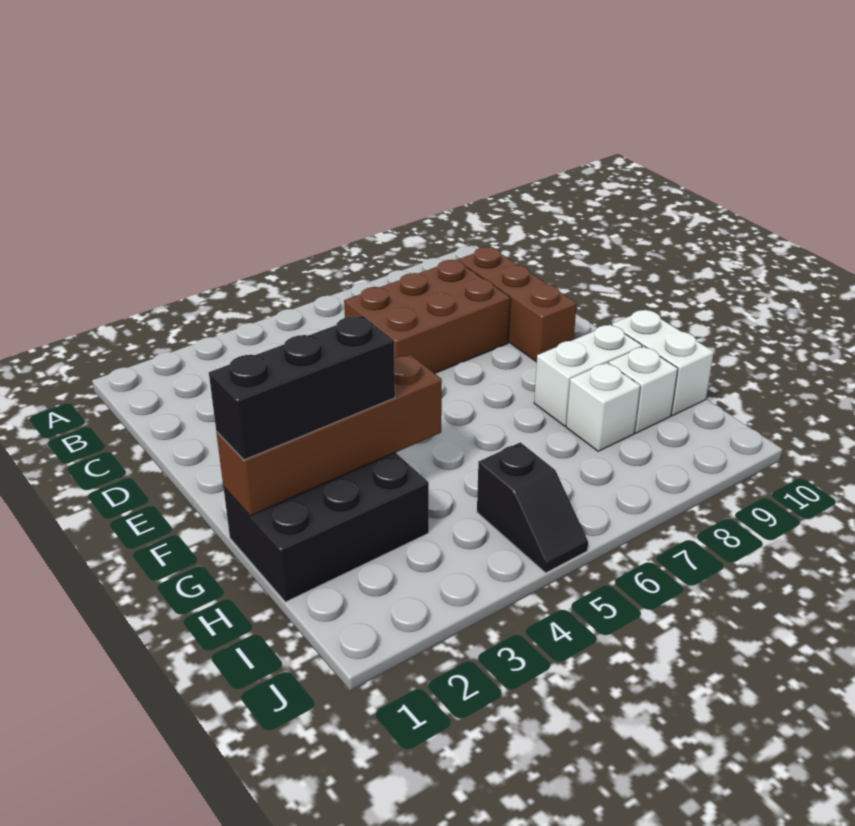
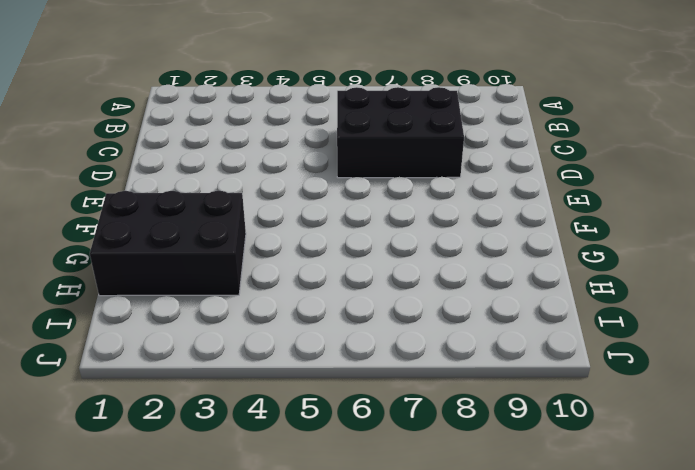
black brick C6:D8 level 1 -> brown brick C6:D8 level 1
none -> brown brick C9:E9 level 1
none -> white brick G8:G9 level 1

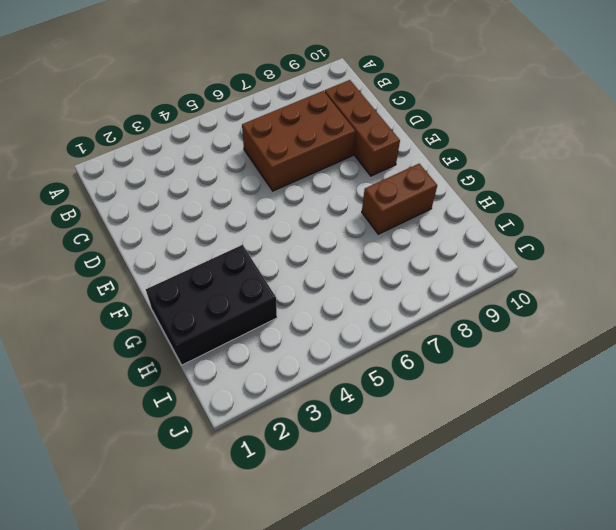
brown brick G8:G9 level 1 -> white brick G8:G9 level 1
none -> white brick G10:H10 level 1
none -> white brick H8 level 1

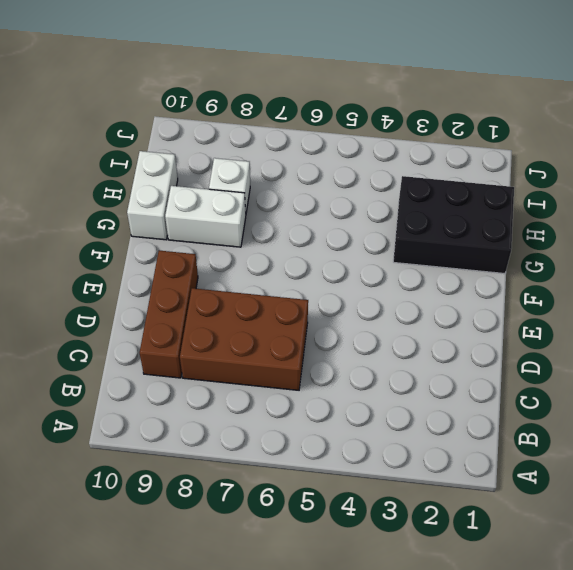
none -> white brick H9 level 1
none -> black slope I5:J5 level 1 top I

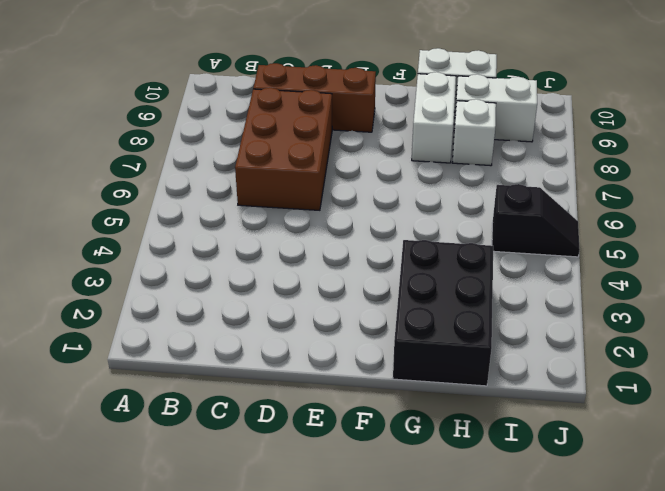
white brick H9:I9 level 1 -> white brick H9 level 1
none -> brown brick G1:G4 level 2
none -> black brick G1:G3 level 3

